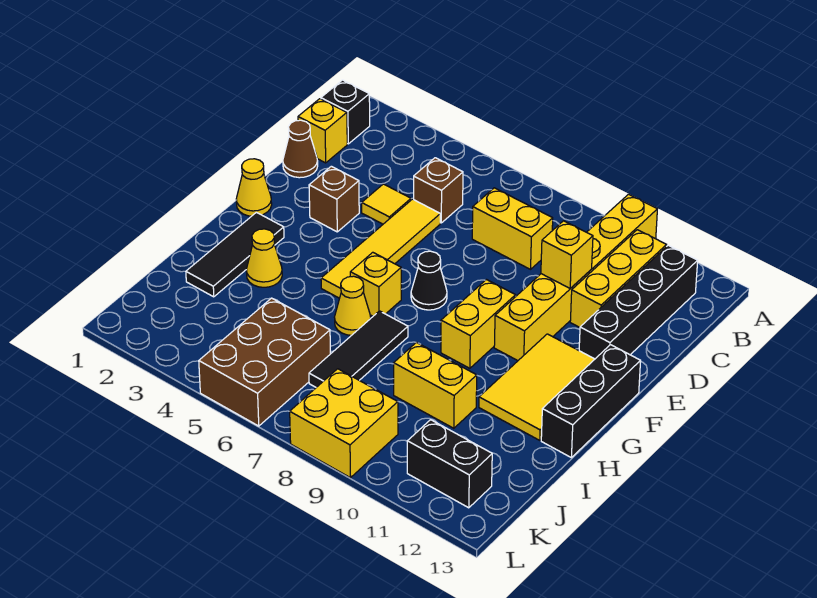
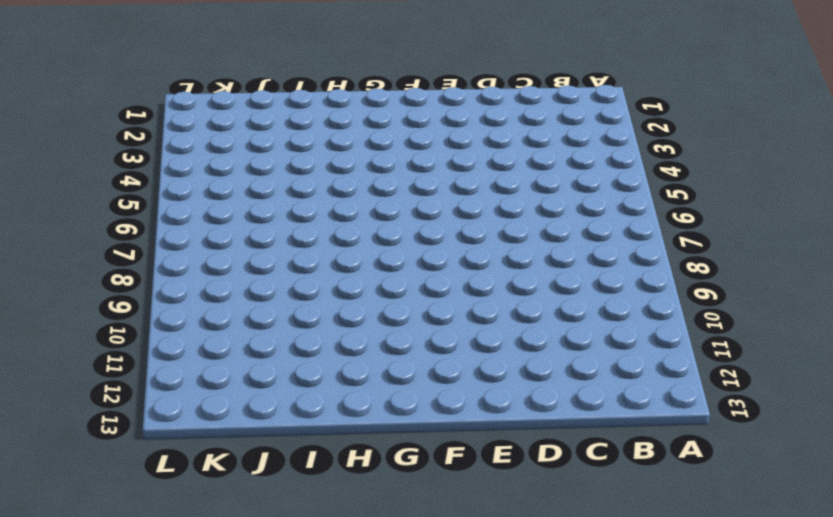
none -> yellow brick A10:F10 level 1
none -> black brick B1 level 1
none -> yellow brick B11:D11 level 1

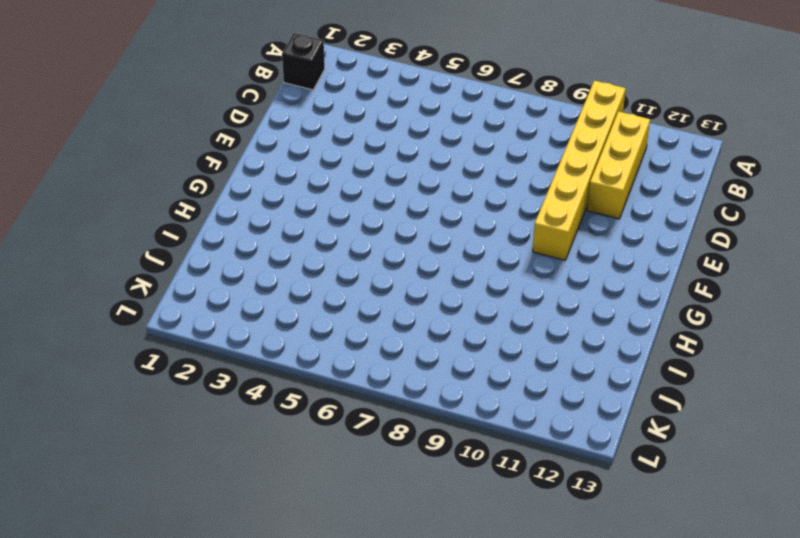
none -> black brick B12:E12 level 1
none -> yellow brick C1 level 1
none -> brown brick C5 level 1

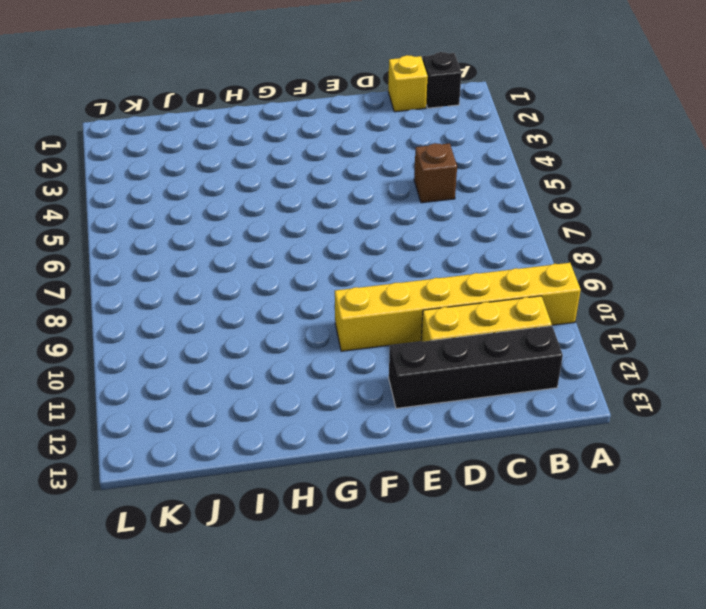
none -> yellow brick C7:C8 level 1
none -> brown cone D1 level 1
none -> yellow tile D4 level 1

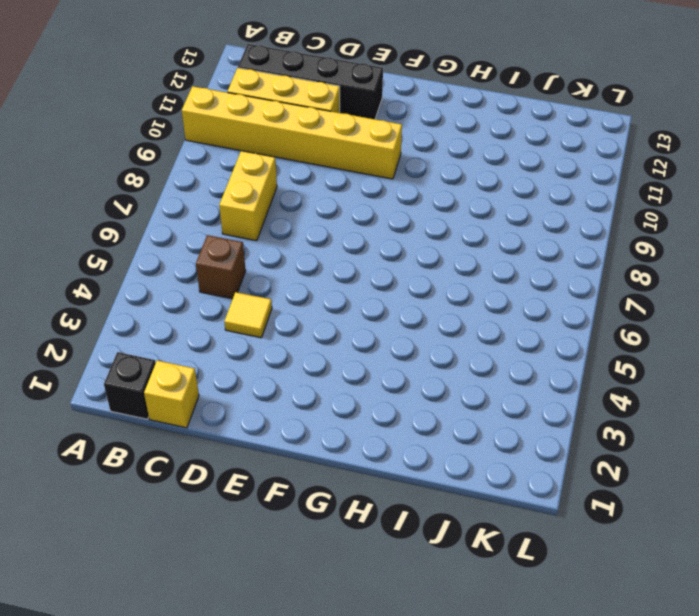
none -> brown cone D1 level 1
none -> yellow tile D5:G5 level 1
none -> brown brick E3 level 1

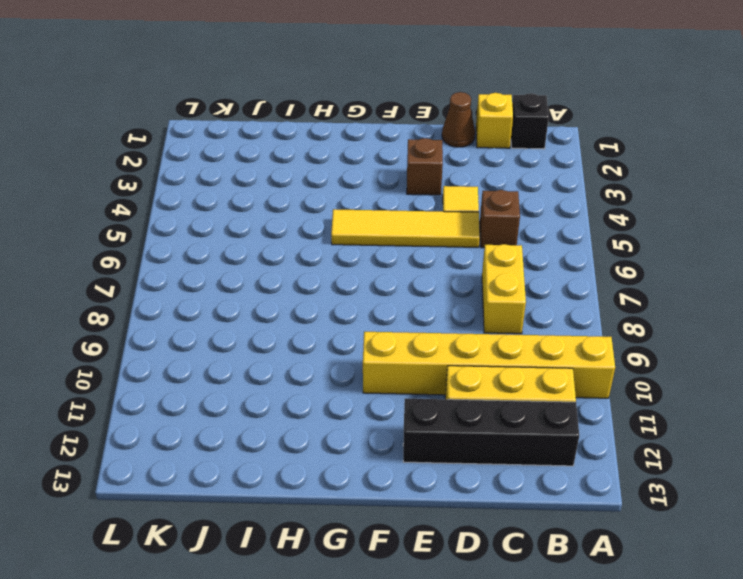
none -> yellow cone F1 level 1
none -> black cone F7 level 1
none -> yellow brick F9:G9 level 1

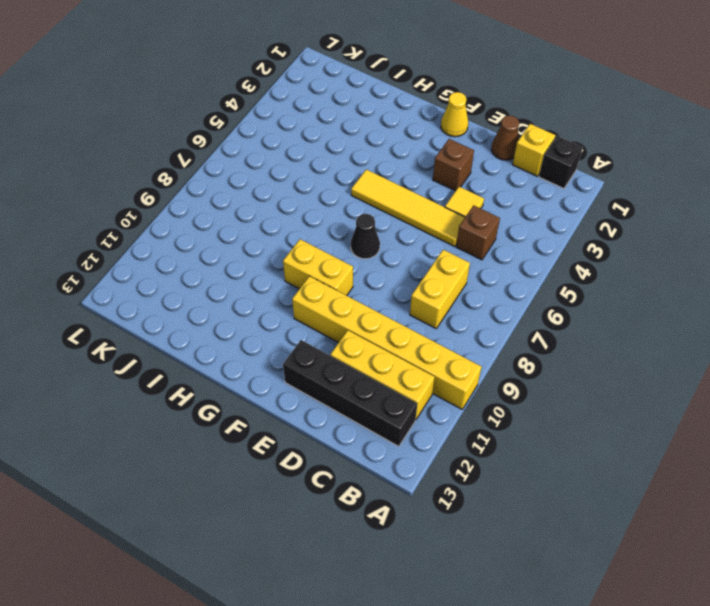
none -> yellow tile F11:H12 level 1
none -> black brick F13:H13 level 1
none -> black tile G2:I2 level 1

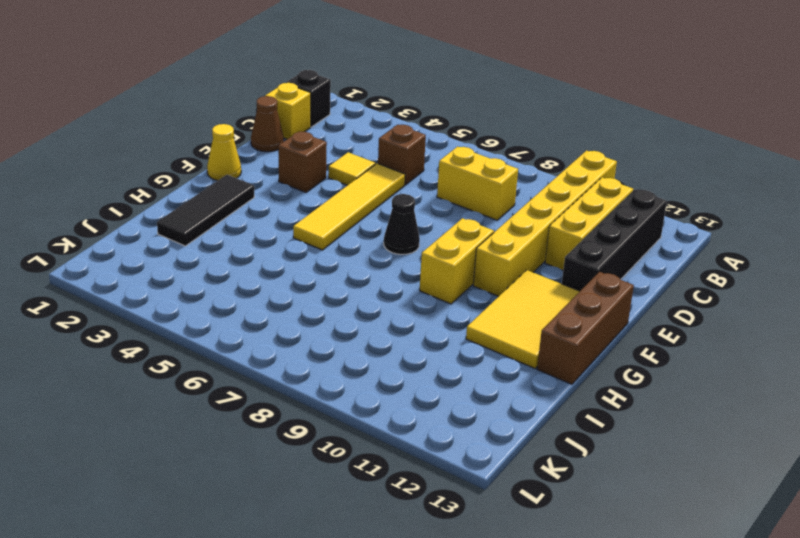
brown brick F13:H13 level 1 -> black brick F13:H13 level 1
none -> yellow brick G6 level 1
none -> yellow cone H3 level 1
none -> yellow cone H6 level 1

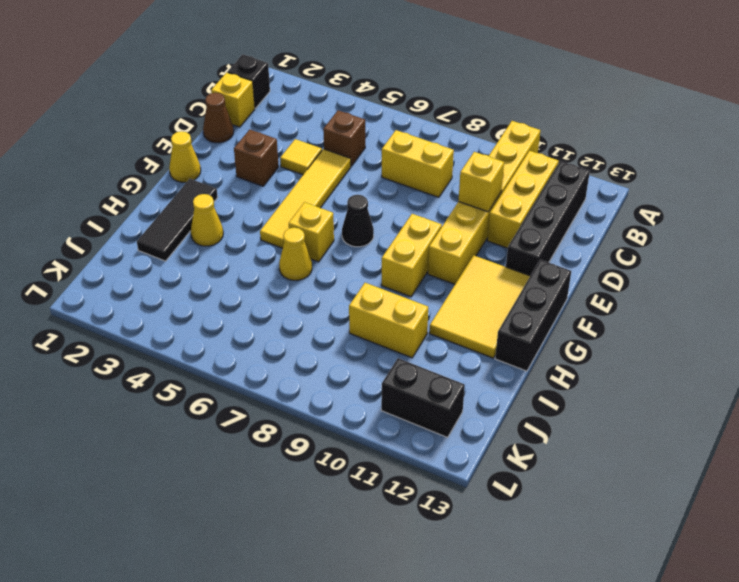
none -> black tile H7:J7 level 1
none -> brown brick J5:L6 level 1
none -> yellow brick K8:L9 level 1

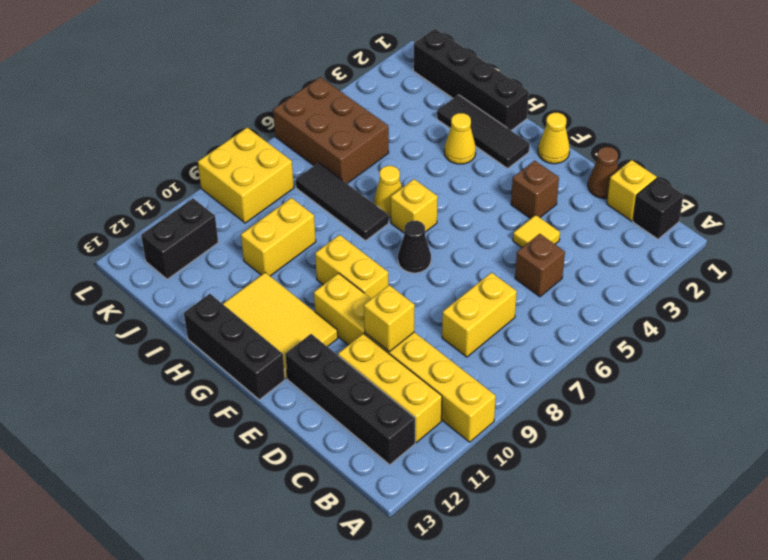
black brick H1:K1 level 1 -> none
none -> yellow tile D5:G5 level 1

